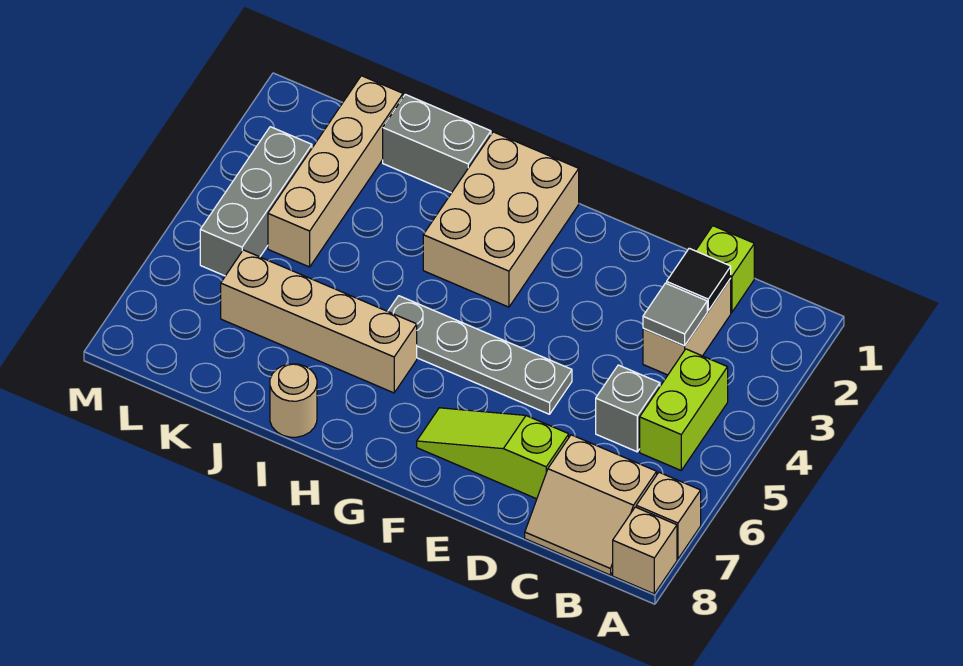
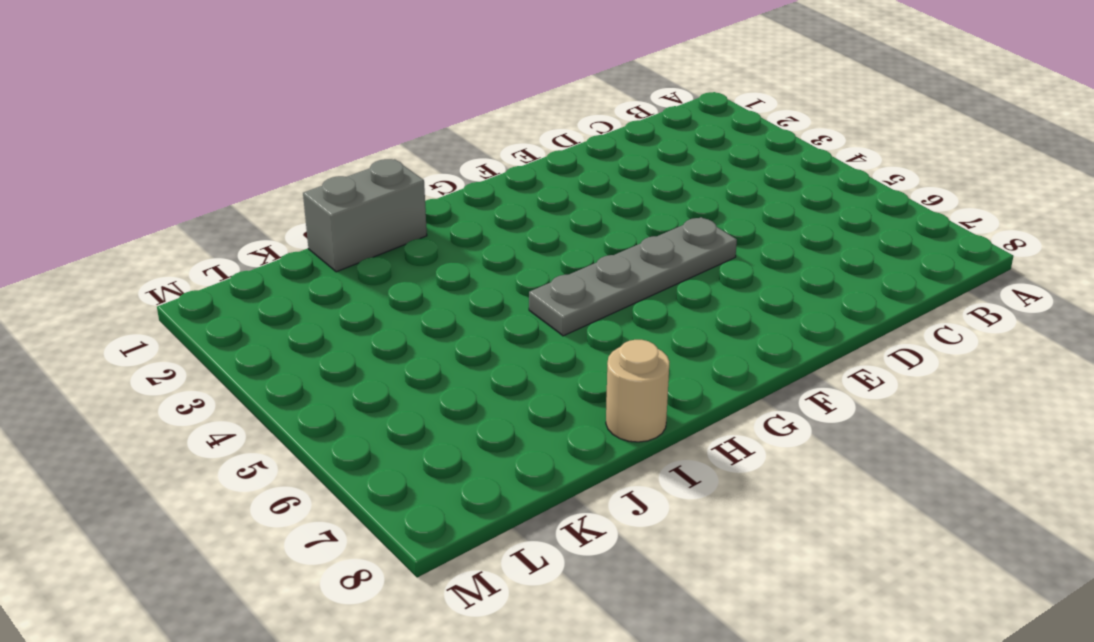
none -> tan brick A7 level 1
none -> tan brick A8 level 1
none -> lime brick B4:B5 level 1

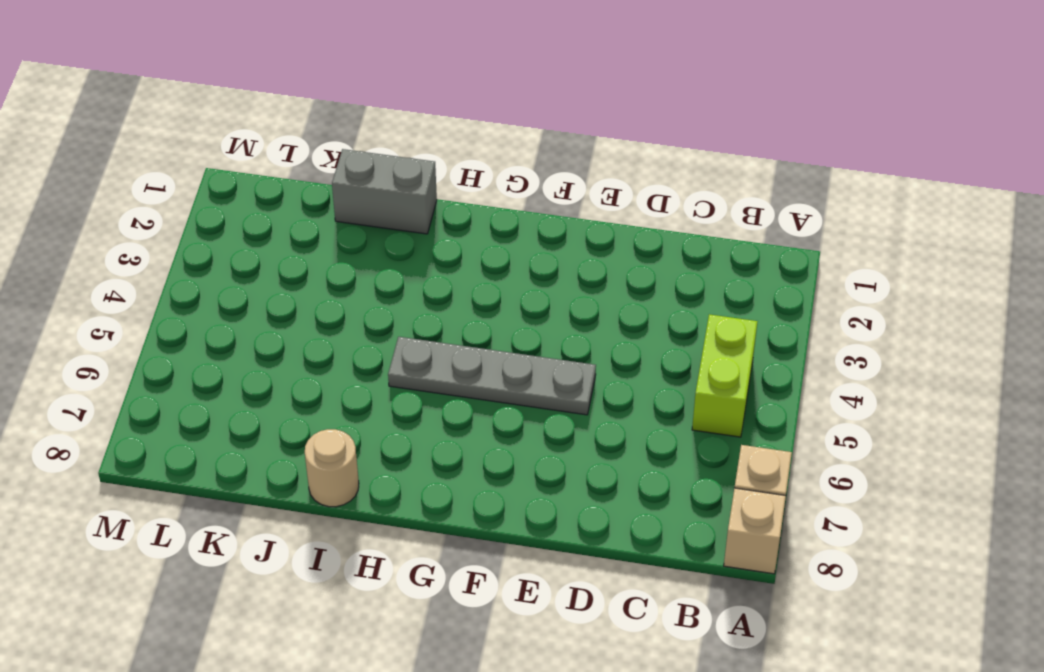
none -> tan slope B7:C8 level 1 top 7
none -> lime brick C1 level 1
none -> tan brick C2:C3 level 1

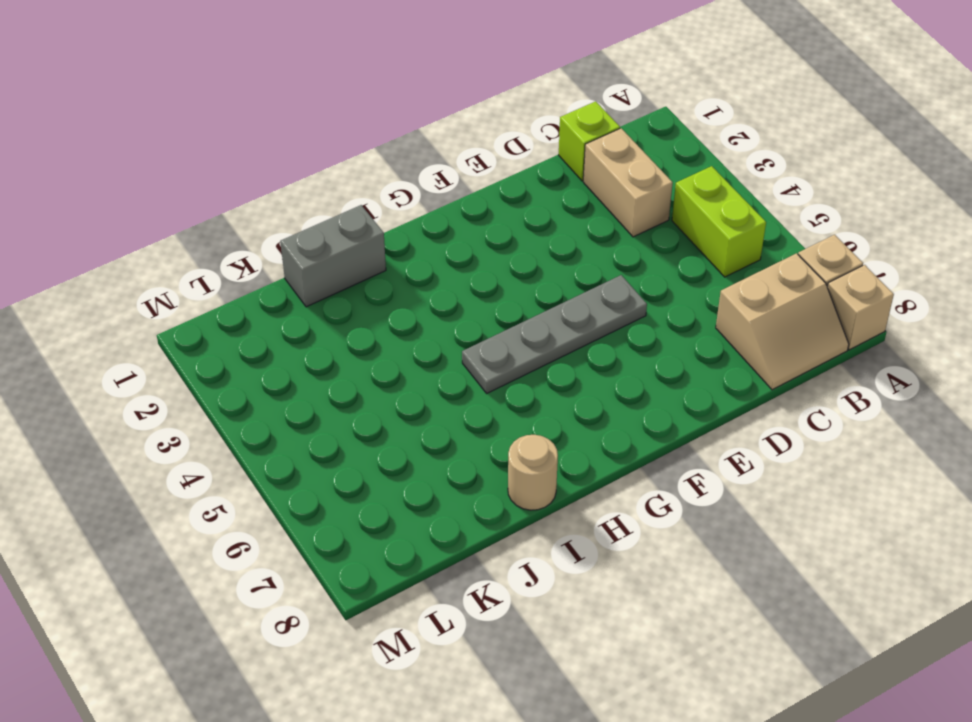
none -> grey brick C5 level 1
none -> lime slope D7:F7 level 1 top D
none -> tan brick G1:H3 level 1

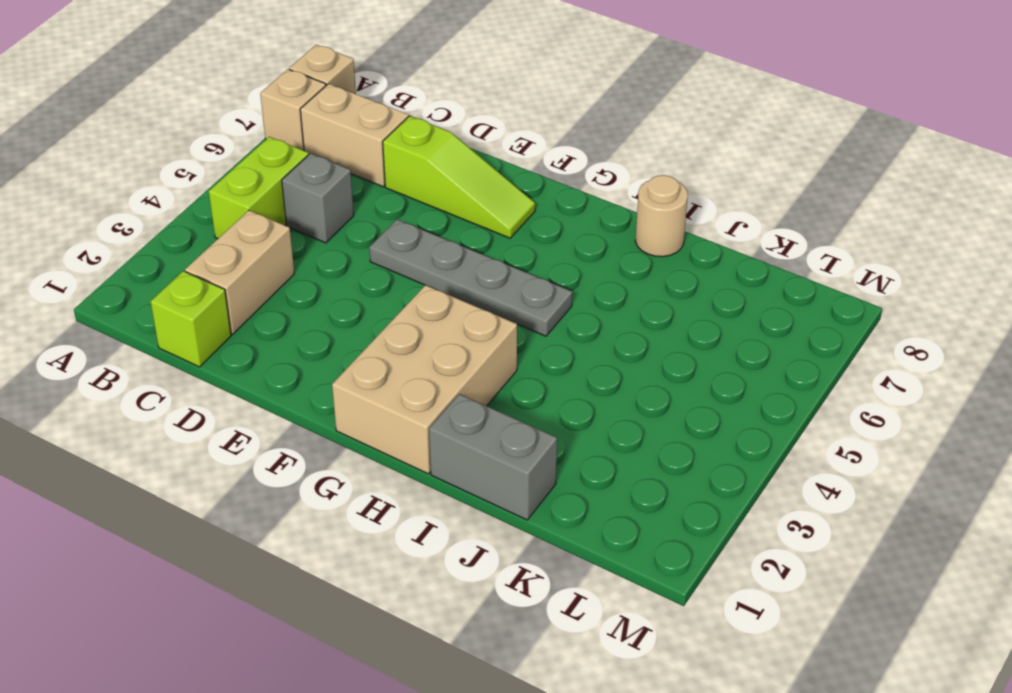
none -> tan brick H6:K6 level 1
none -> tan brick K1:K4 level 1
none -> grey brick L3:L5 level 1

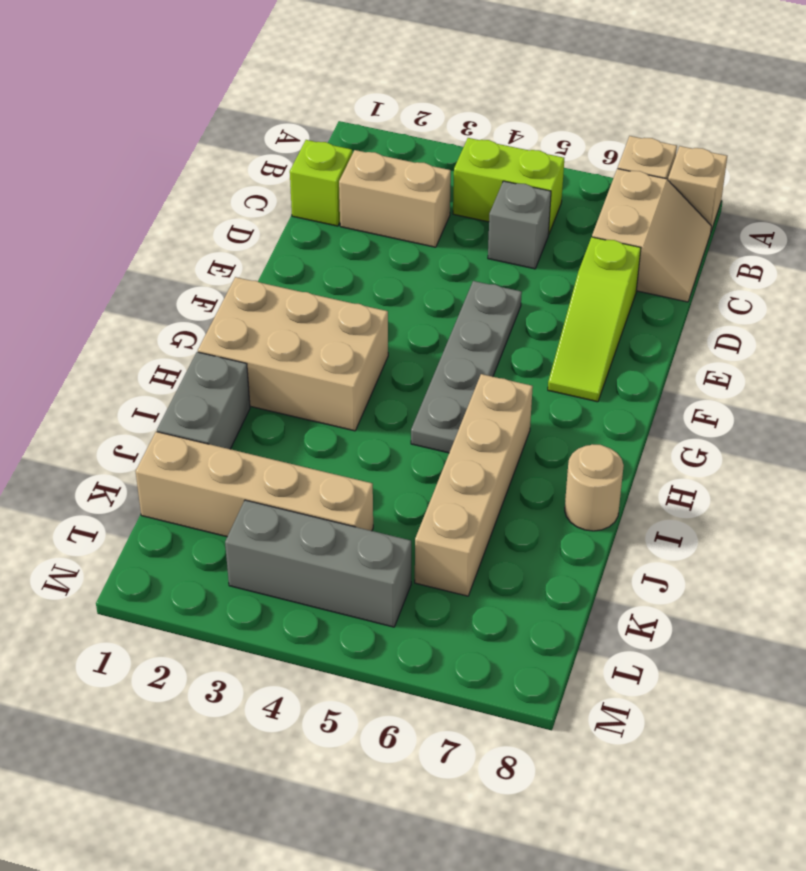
none -> black tile C2 level 2
none -> grey tile C3 level 2

